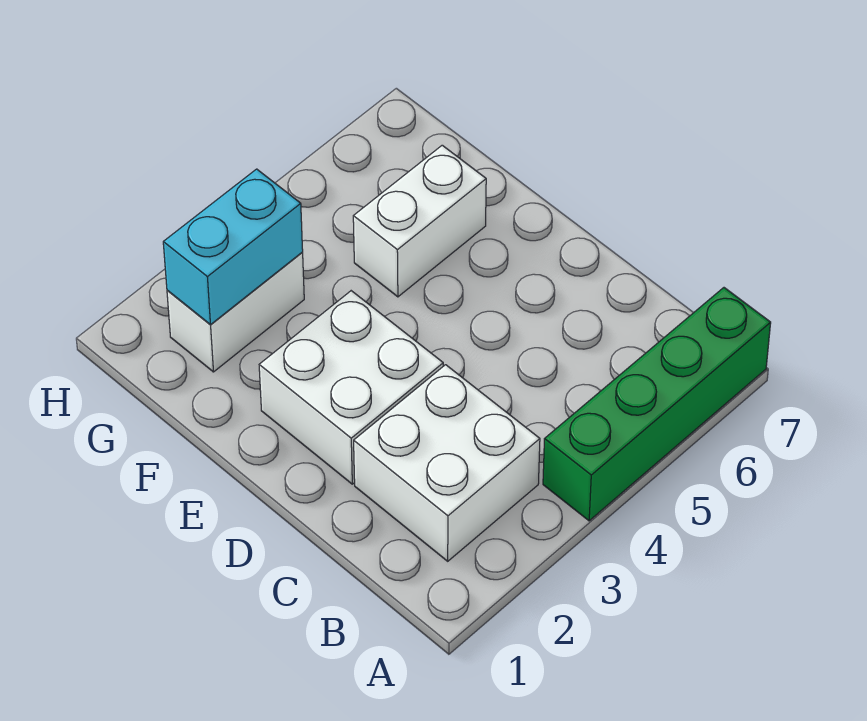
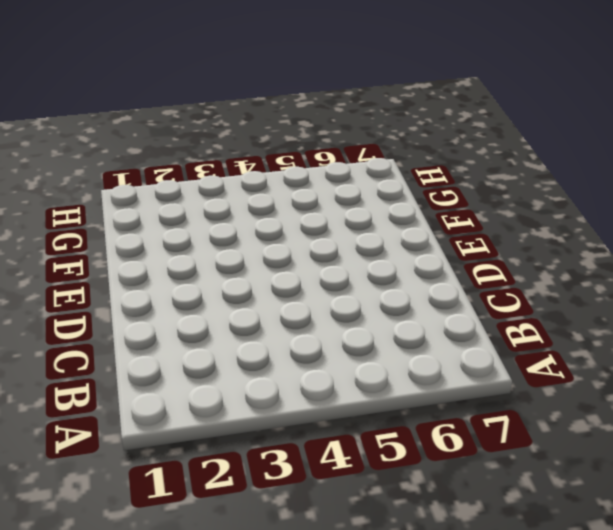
none -> green brick A4:A7 level 1
none -> white brick B2:C3 level 1

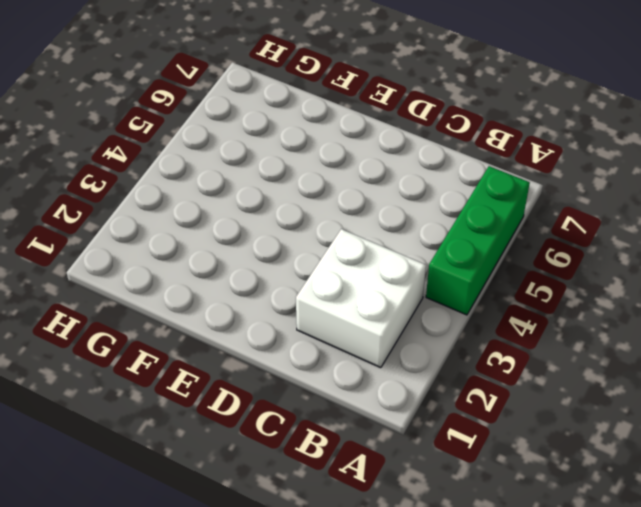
green brick A4:A6 level 1 -> green brick A4:A7 level 1
none -> white brick D2:E3 level 1
none -> white brick F5:F6 level 1

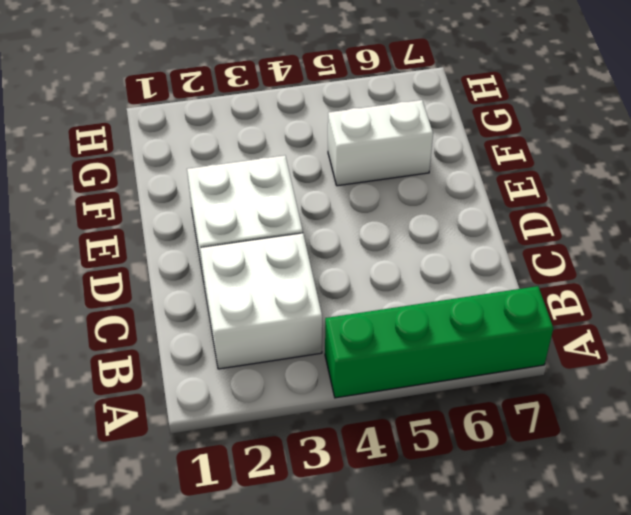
none -> white brick G2:G3 level 1
none -> cyan brick G2:G3 level 2

